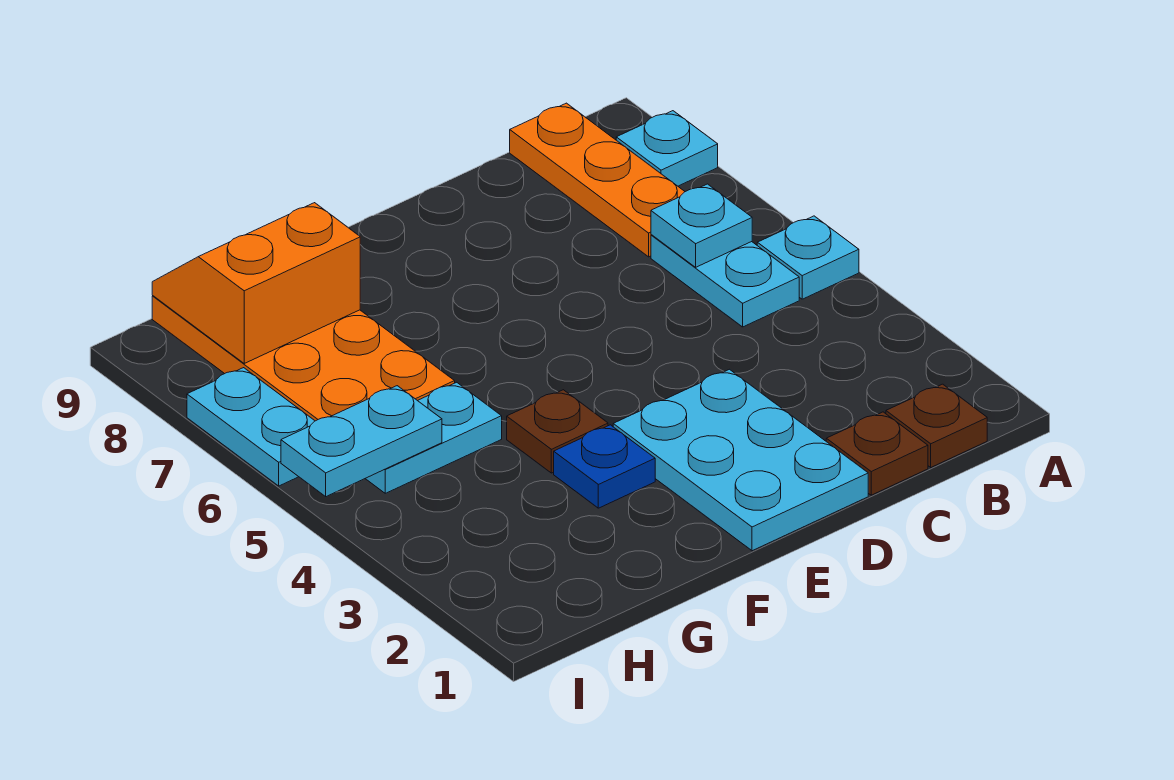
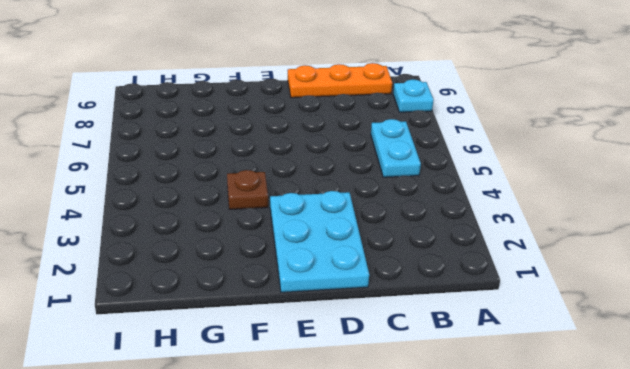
orange plate B9:D9 level 1 -> orange plate B7:B9 level 1
none -> cyan plate A5 level 1
none -> brown plate B1 level 1
none -> brown plate C1 level 1

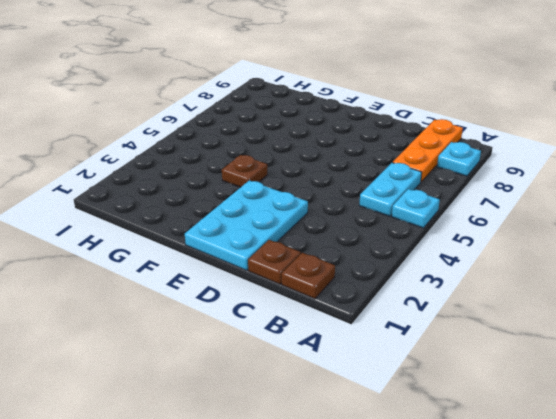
none -> blue plate F3 level 1
none -> cyan plate G5:H5 level 1
none -> orange plate G6:H9 level 1

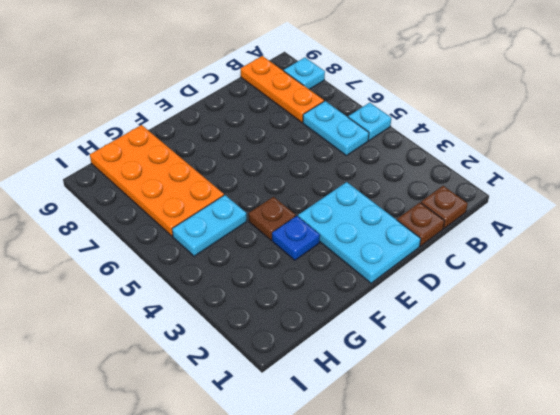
none -> cyan plate I6:I7 level 1
none -> cyan plate B6 level 2
none -> orange slope G8:H9 level 2 top 8

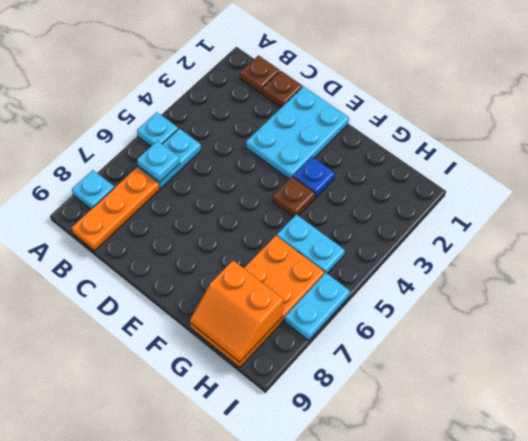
none -> cyan plate H5:I5 level 2

